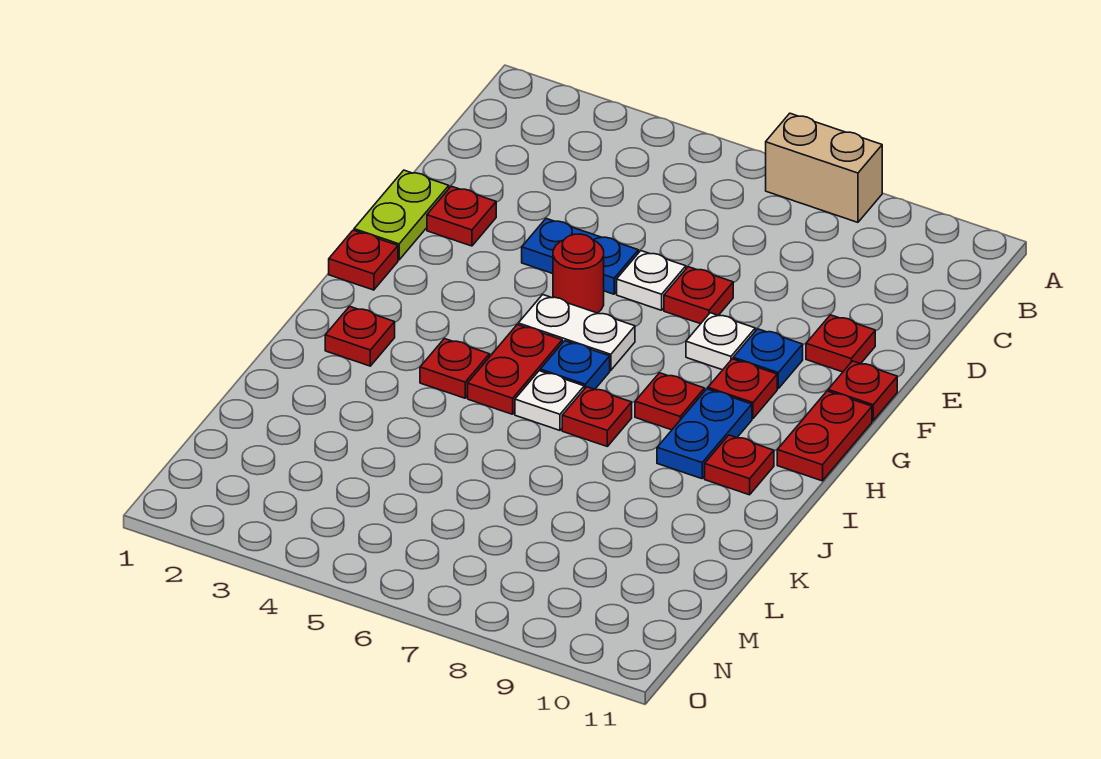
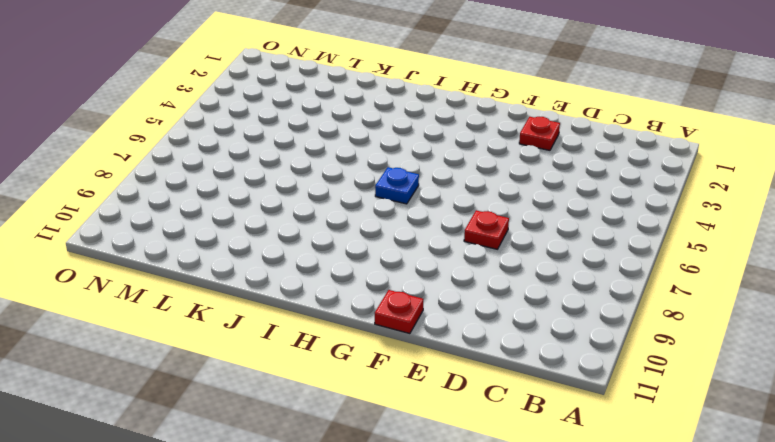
none -> tan brick A7:A8 level 1
none -> lime plate E1:F1 level 1
none -> blue plate E4:E5 level 1

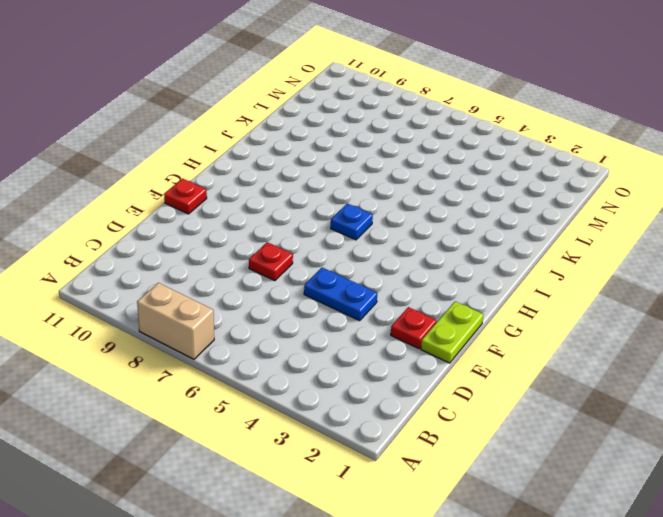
none -> white plate E6 level 1
none -> red plate E10 level 1
none -> red round brick F5 level 1

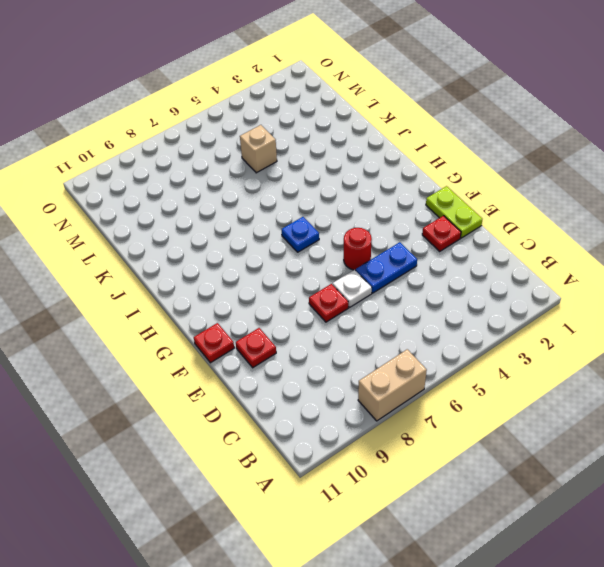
tan brick L5 level 1 -> none
none -> white plate F8 level 1
none -> blue plate F9 level 1
none -> red plate G1 level 1

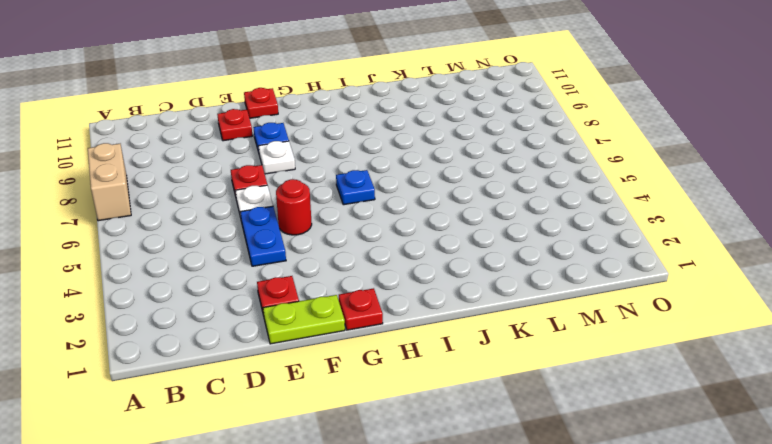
none -> white plate G5:G6 level 1
none -> red plate G9 level 1
none -> red plate G11:H11 level 1

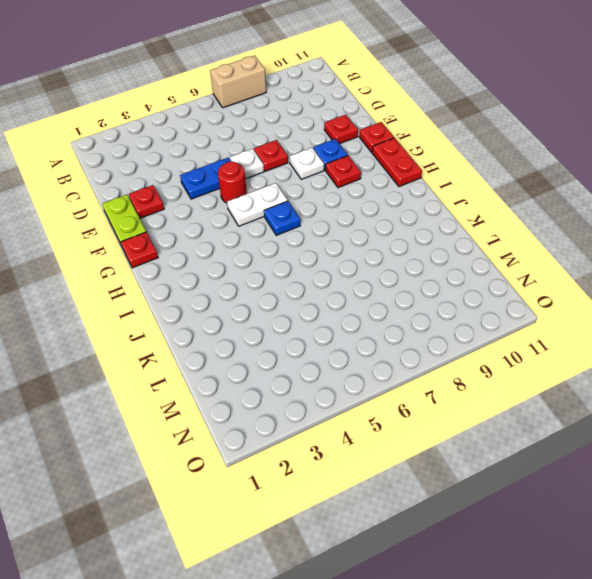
none -> red plate H5:I5 level 1
none -> red plate H8 level 1
none -> blue plate H9:I9 level 1

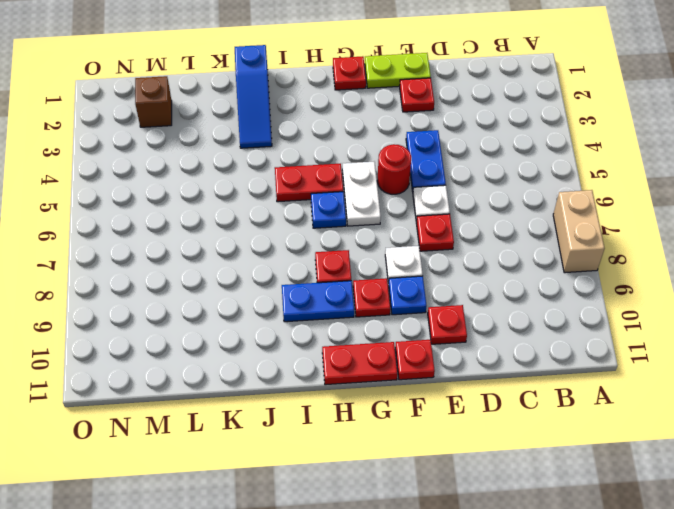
blue slope J1:J3 level 1 top 1 -> none
brown brick M2 level 1 -> none
none -> red plate I2 level 1
none -> red plate I4 level 1
none -> white plate I6 level 1

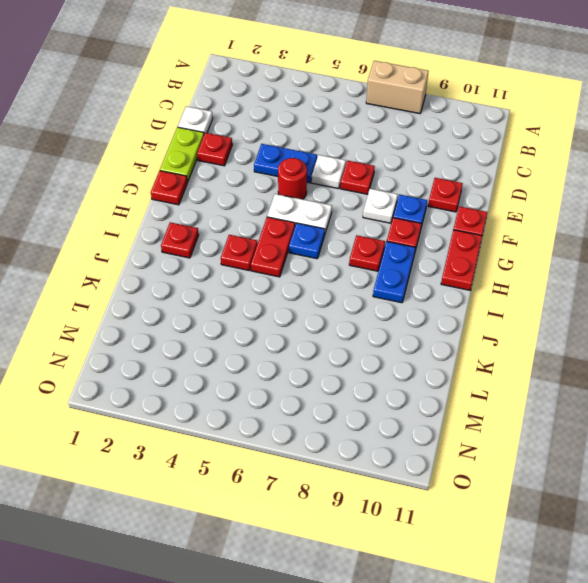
white plate D1 level 1 -> white plate I6 level 1
none -> red plate I7 level 1
none -> red plate I10 level 1

